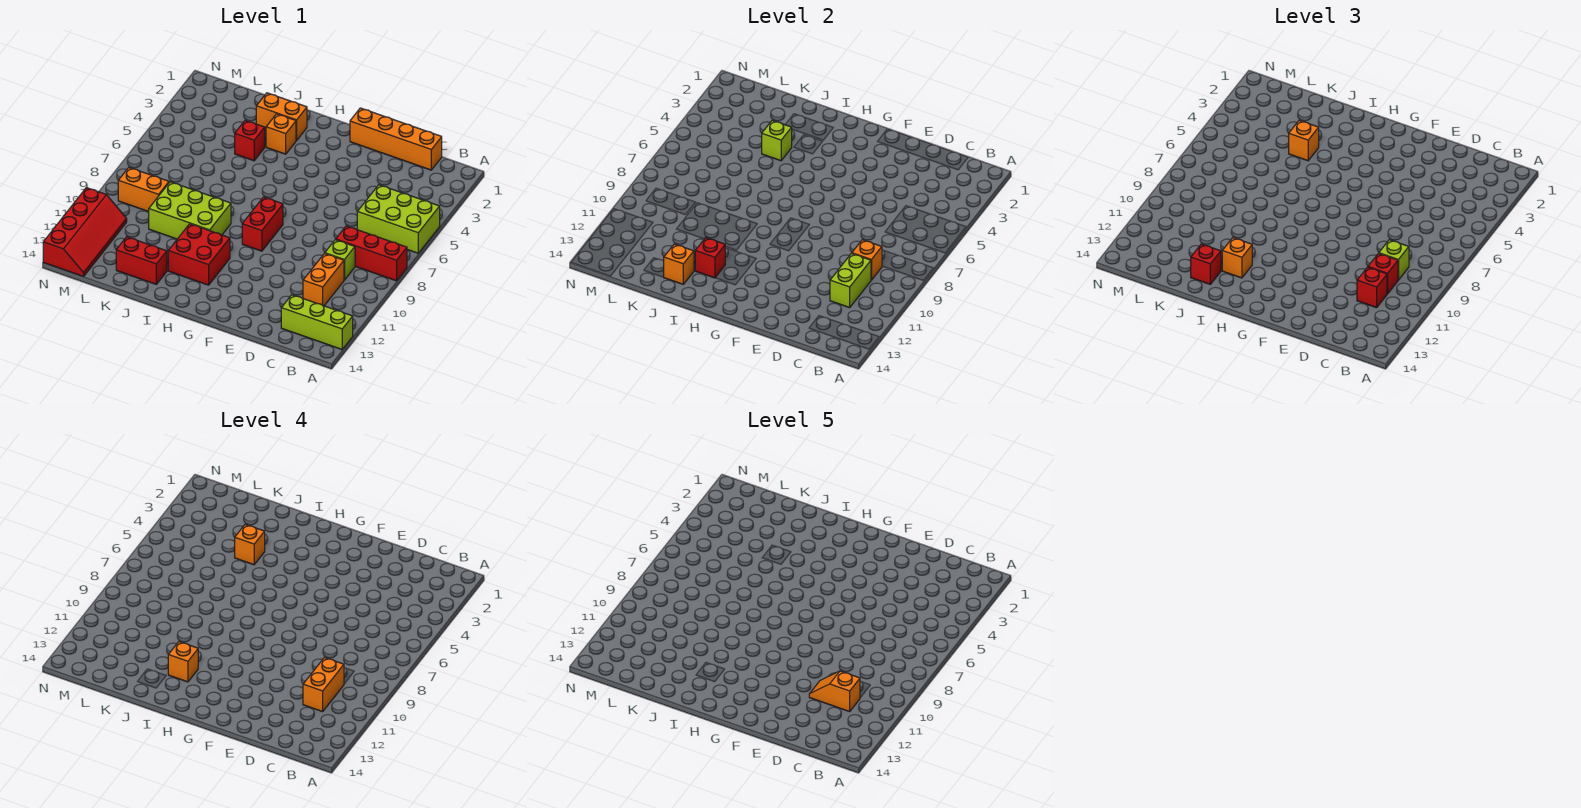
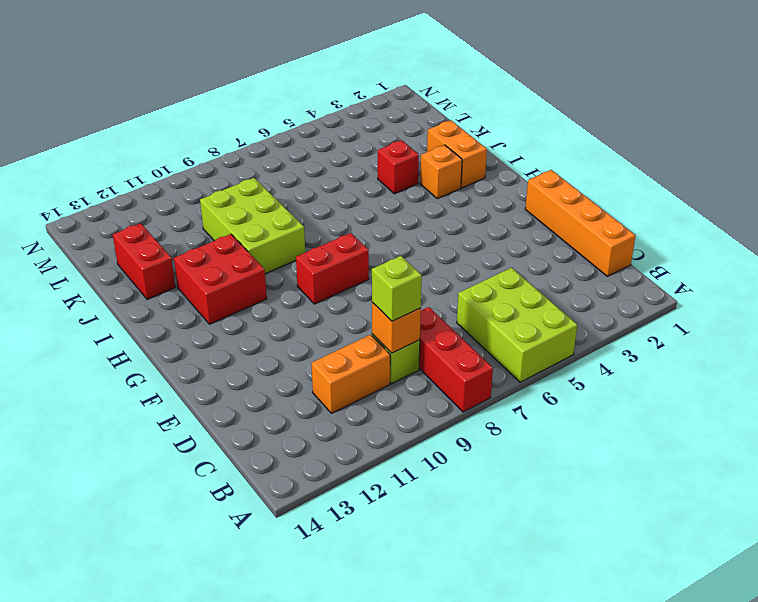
none -> lime brick A13:C13 level 1
none -> orange brick L9:M9 level 1
none -> red slope M11:N14 level 1 top N
none -> lime brick C10:C11 level 2

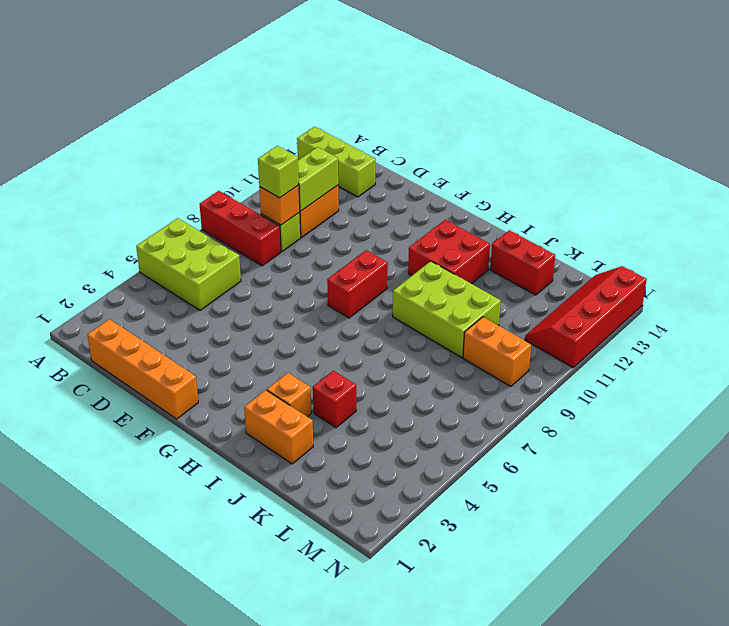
none -> red brick I12 level 2
none -> lime brick J4 level 2
none -> orange brick J13 level 2
none -> red brick C10 level 3

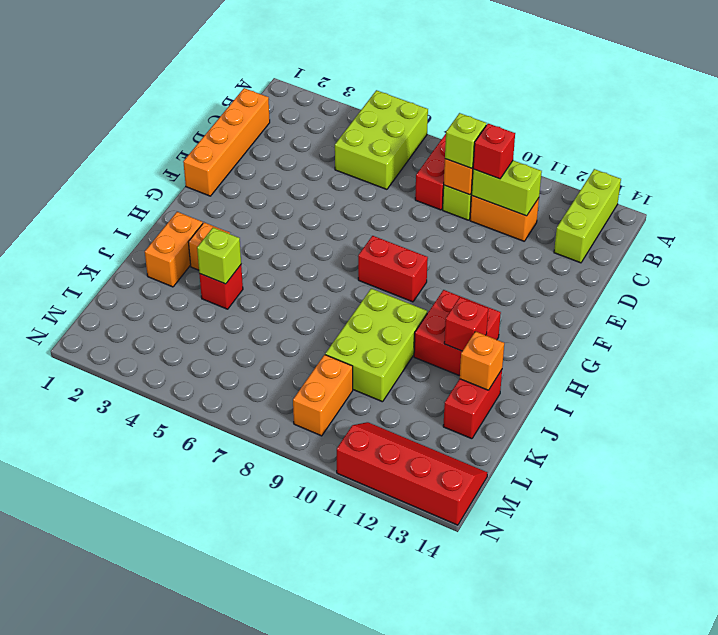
none -> red brick C11 level 3
none -> orange brick I12 level 3
none -> orange brick J4 level 3
none -> red brick J13 level 3

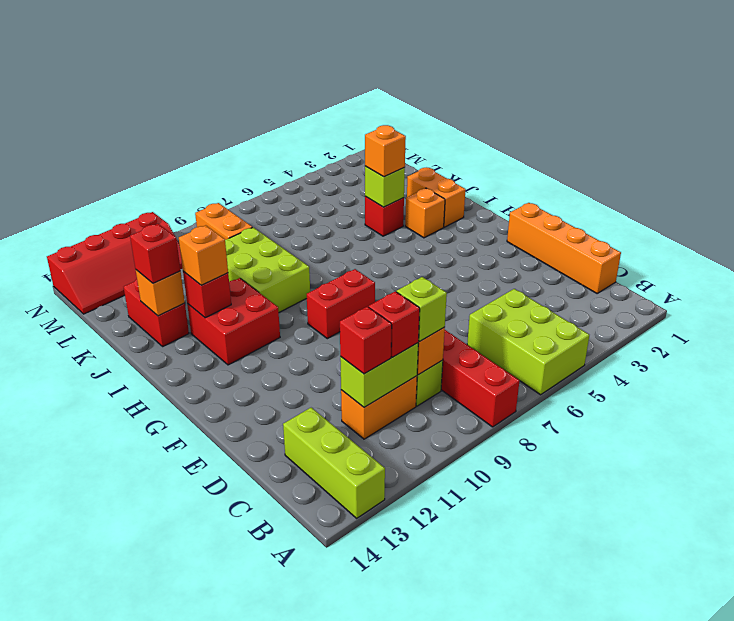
none -> orange brick C10:C11 level 4
none -> orange brick I12 level 4
none -> orange brick J4 level 4
none -> orange slope C11:D11 level 5 top C

